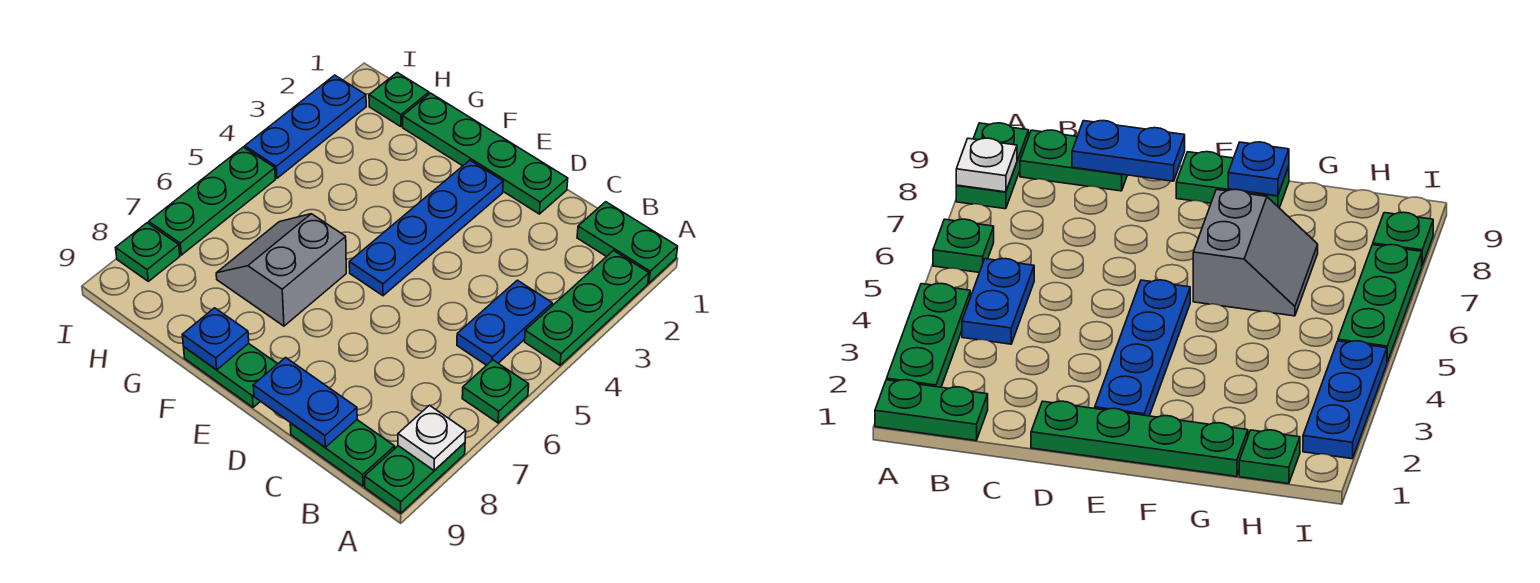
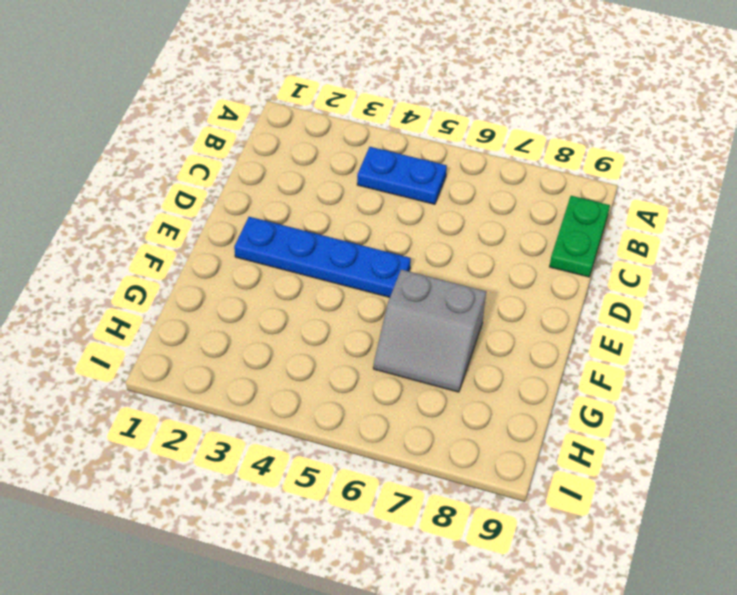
none -> green plate A1:B1 level 1
none -> green plate A2:A4 level 1
none -> green plate A6 level 1

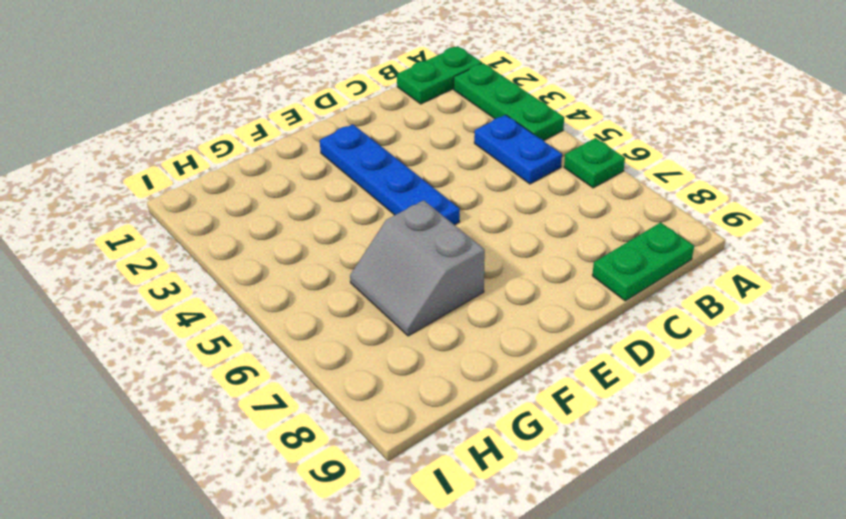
none -> green plate A8:A9 level 1
none -> green plate D1:G1 level 1
none -> green plate E9:F9 level 1

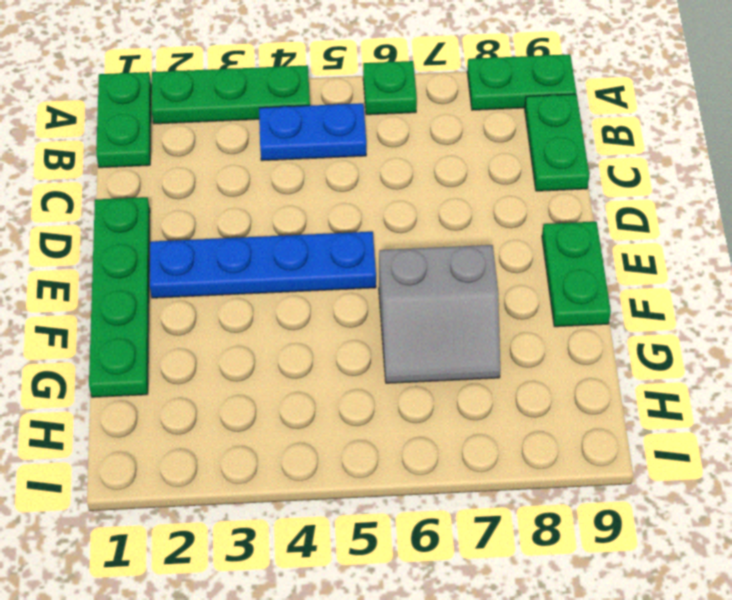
none -> green plate H1 level 1
none -> blue plate I2:I4 level 1
none -> green plate I5:I7 level 1

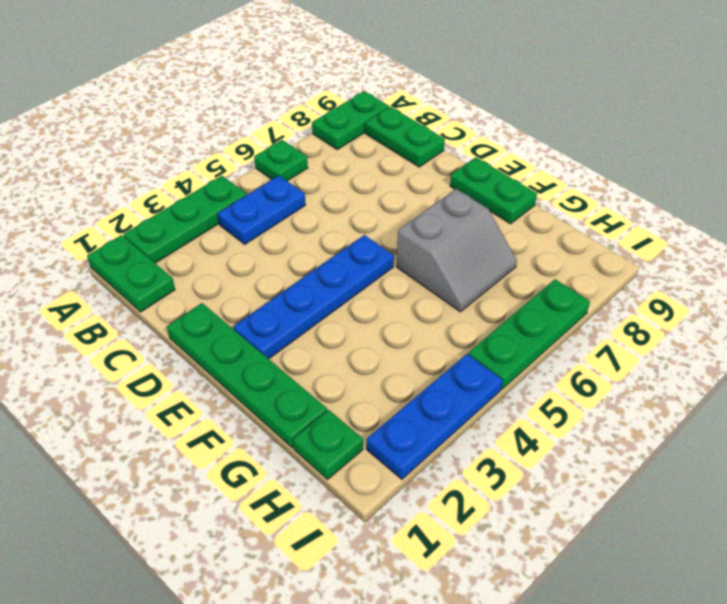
none -> green plate I8 level 1
none -> white plate A8 level 2
none -> blue plate C9:D9 level 2

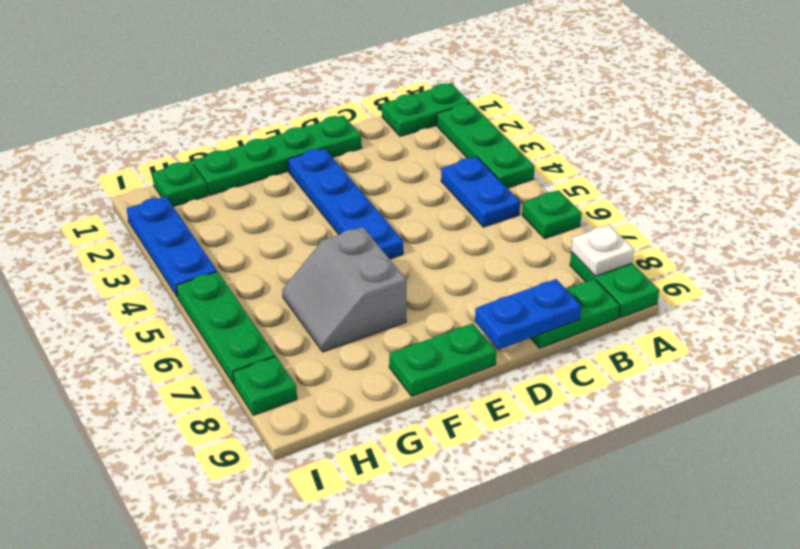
none -> blue plate F9 level 2

